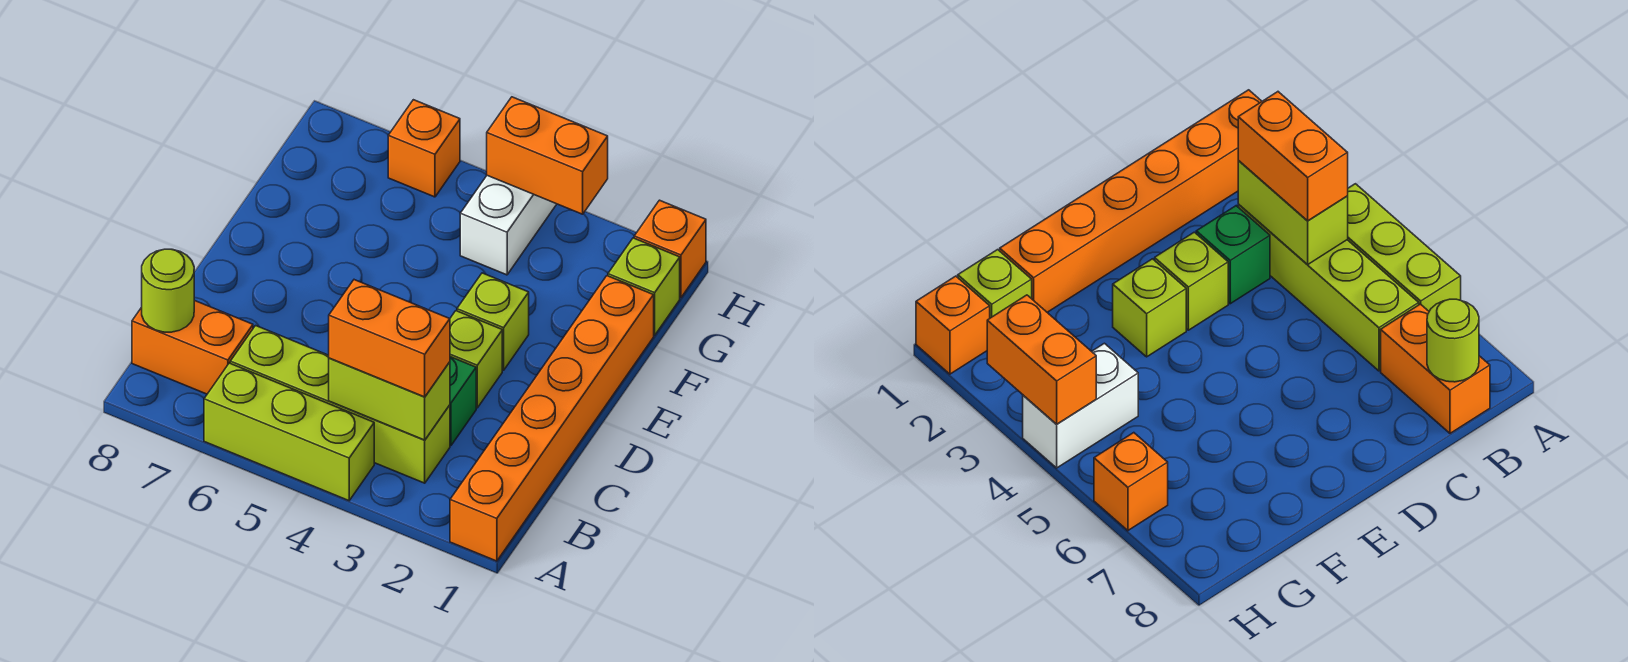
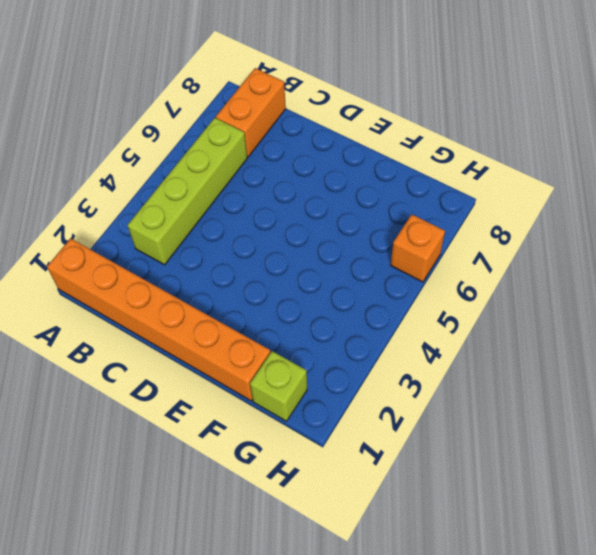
none -> lime brick A4:A6 level 1
none -> green brick C3 level 1
none -> lime brick D3 level 1

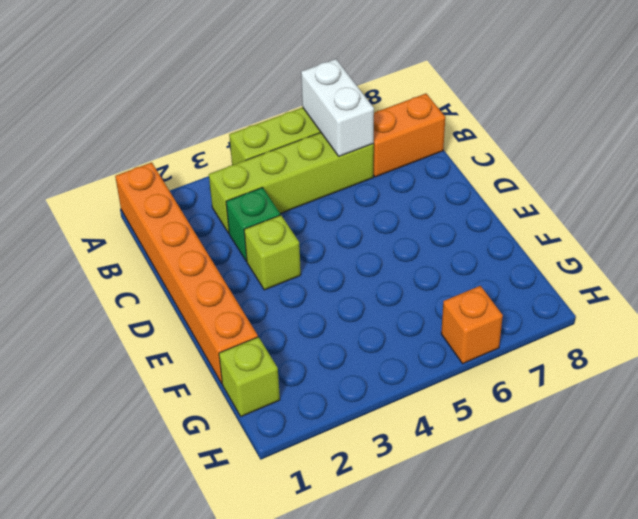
white brick A6:B6 level 2 -> white brick G4:H4 level 1
none -> lime brick E3 level 1
none -> orange brick H1 level 1
none -> lime brick B3:B4 level 2

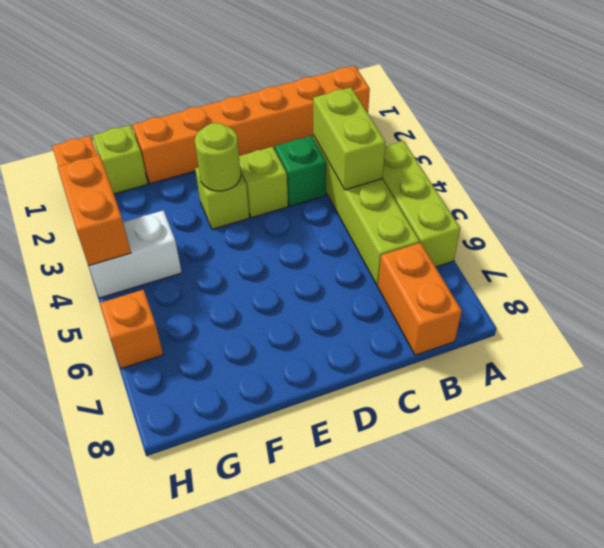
lime round brick E3 level 2 -> lime round brick B8 level 2
none -> orange brick B3:B4 level 3

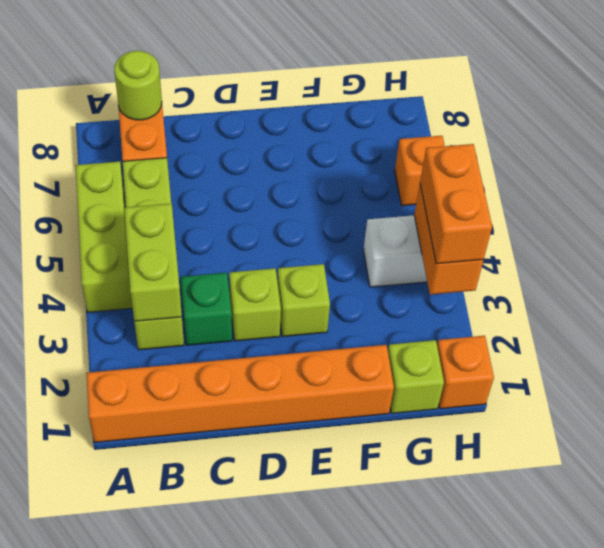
orange brick H3:H4 level 3 -> orange brick B3:B4 level 3

